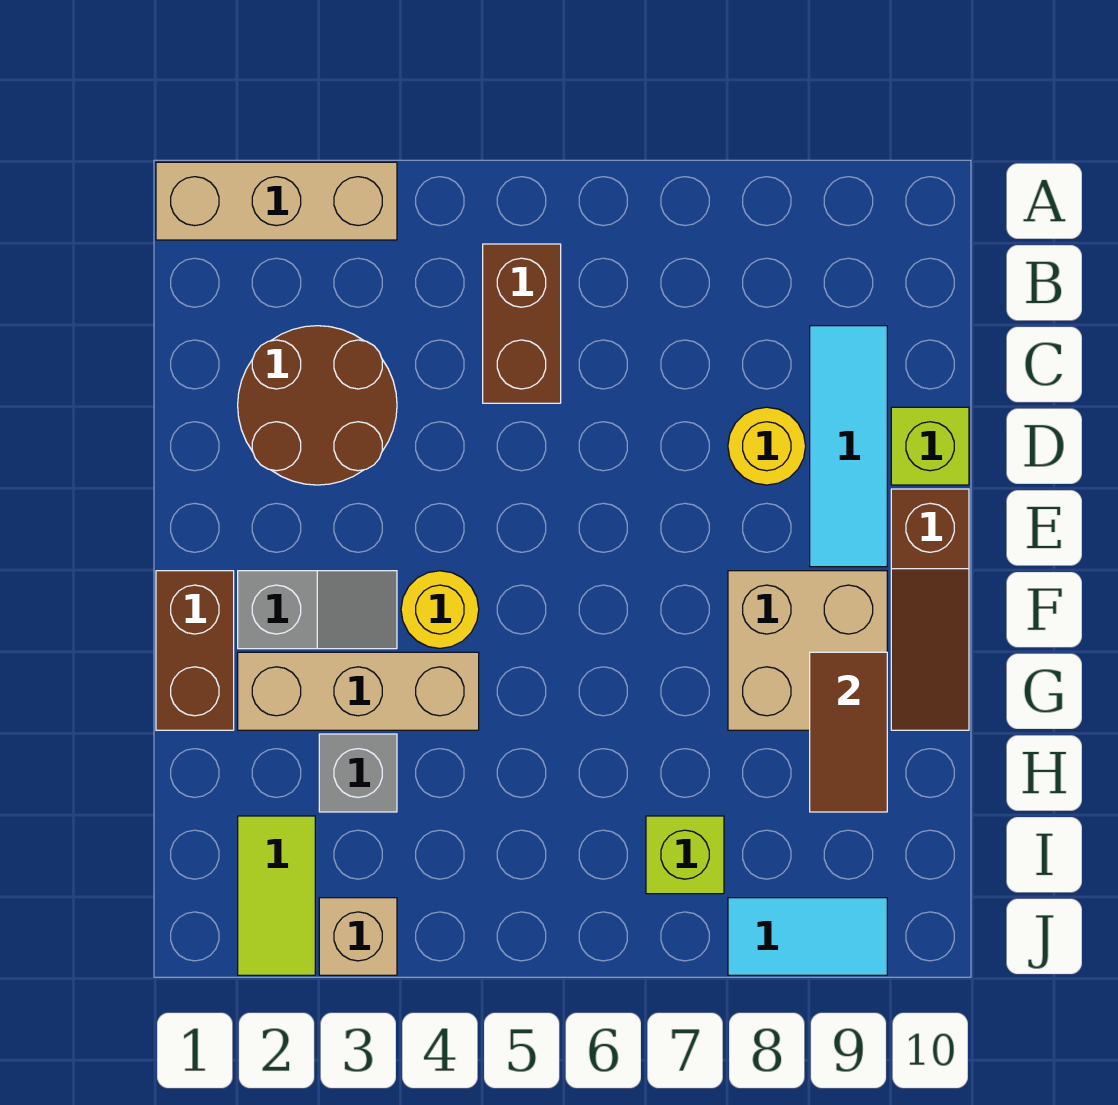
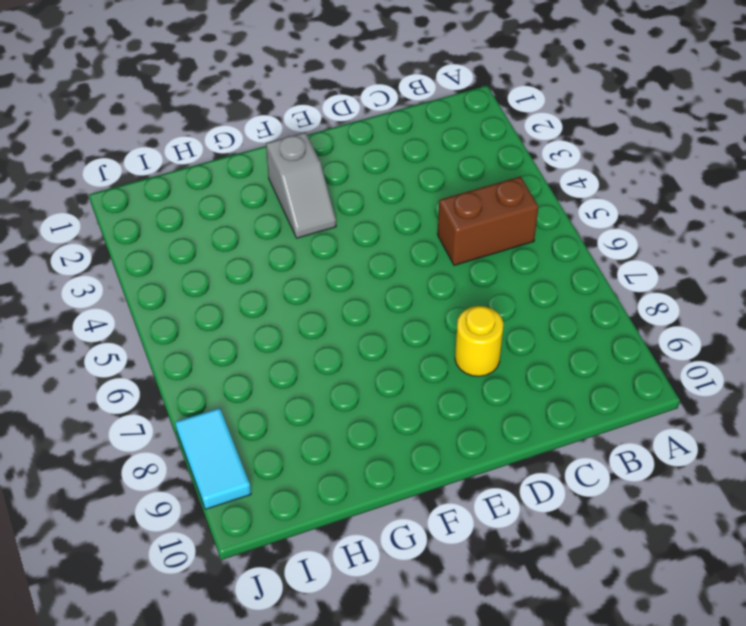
none -> tan brick A1:A3 level 1
none -> brown round brick C2:D3 level 1
none -> cyan tile C9:E9 level 1

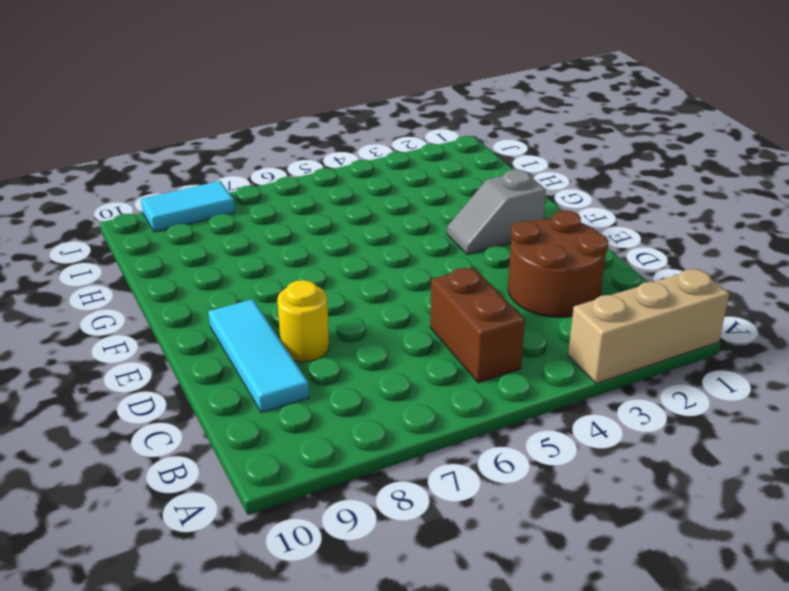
none -> lime brick D10 level 1
none -> brown slope E10:G10 level 1 top E
none -> brown brick F1:G1 level 1

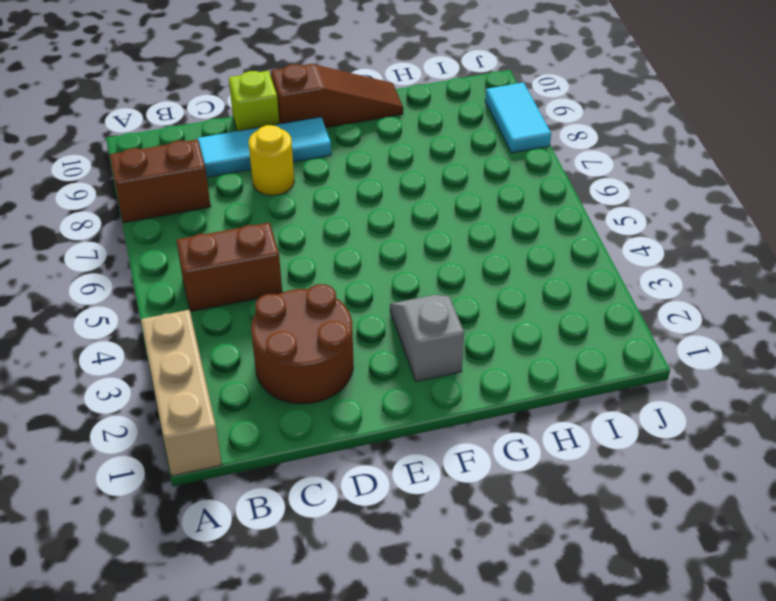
brown brick A8:B8 level 1 -> brown brick F1:G1 level 1
none -> yellow round brick F4 level 1
none -> tan brick F8:G9 level 1
none -> tan brick G2:G4 level 1

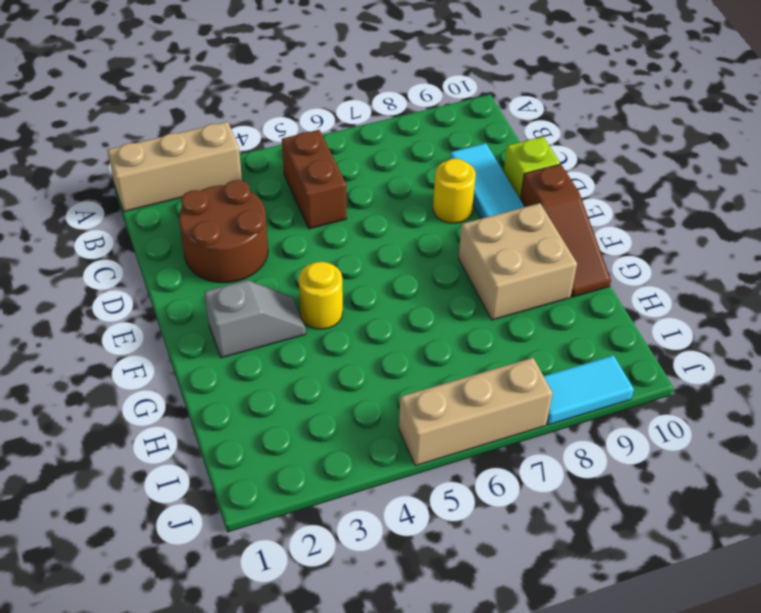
tan brick J5:J7 level 1 -> tan brick G2:G4 level 1
none -> brown brick F1:G1 level 1
none -> grey brick H3 level 1
none -> lime tile I2:J2 level 1

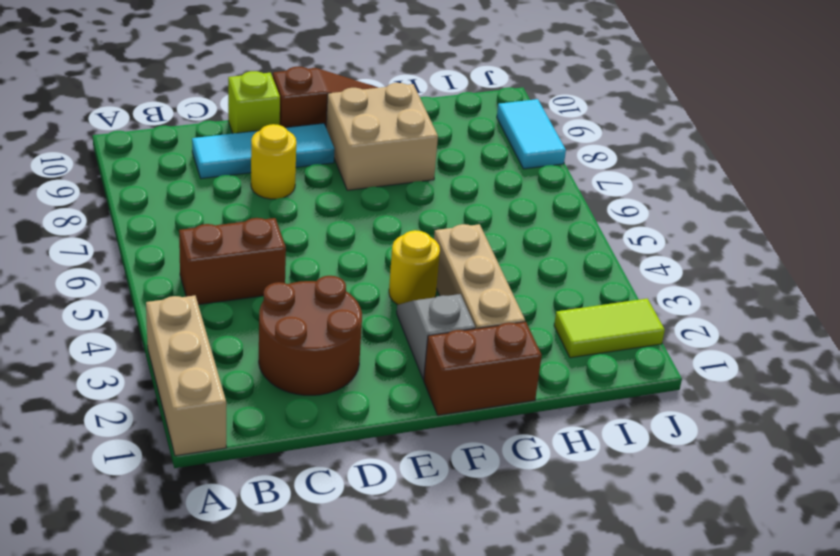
none -> grey brick H3 level 1
none -> lime brick I7 level 1
none -> tan brick J3 level 1

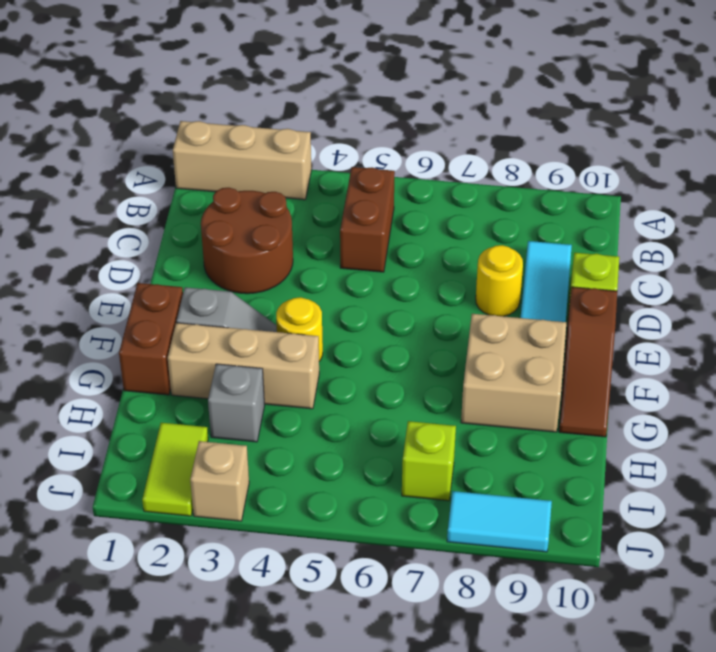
none -> brown tile G9:H9 level 2

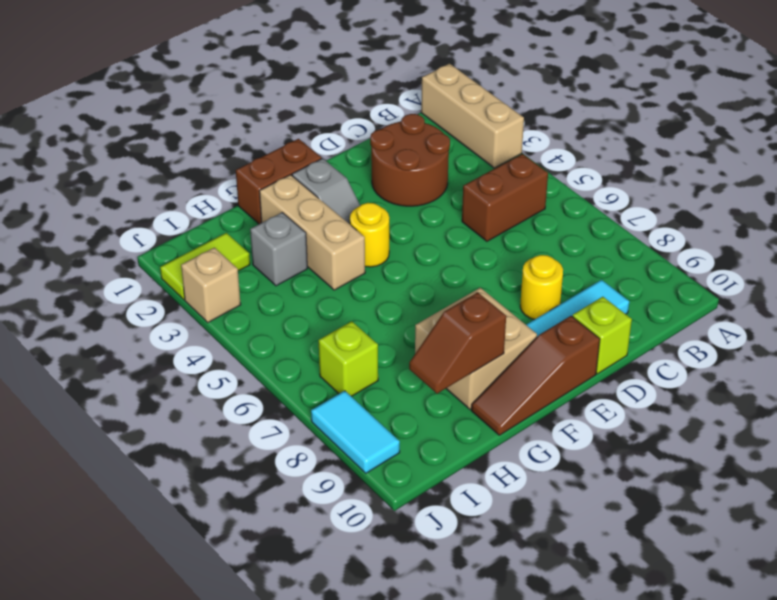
brown slope G9:H9 level 2 top G -> brown tile G9:H9 level 2

